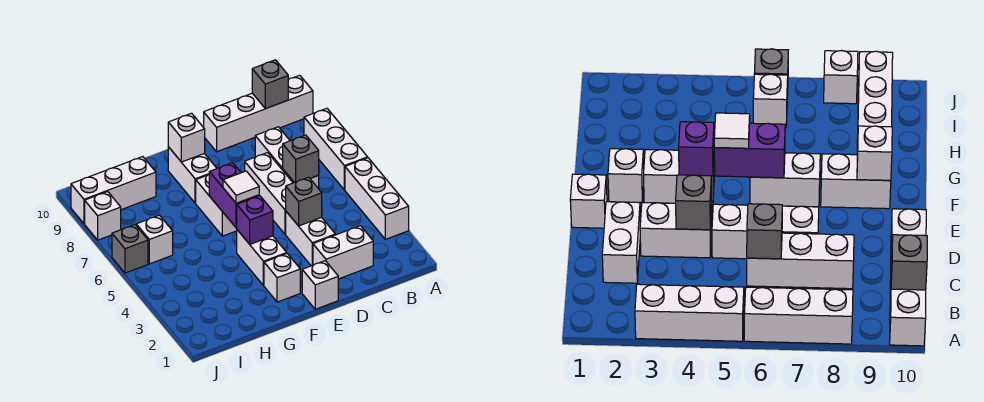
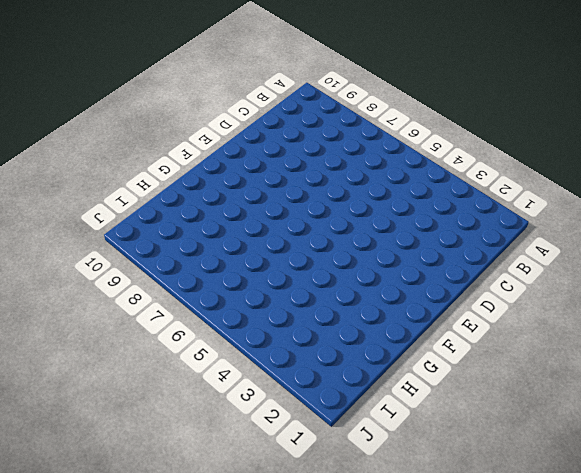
none -> white brick A3:A5 level 1
none -> white brick A6:A8 level 1
none -> white brick A10:D10 level 1

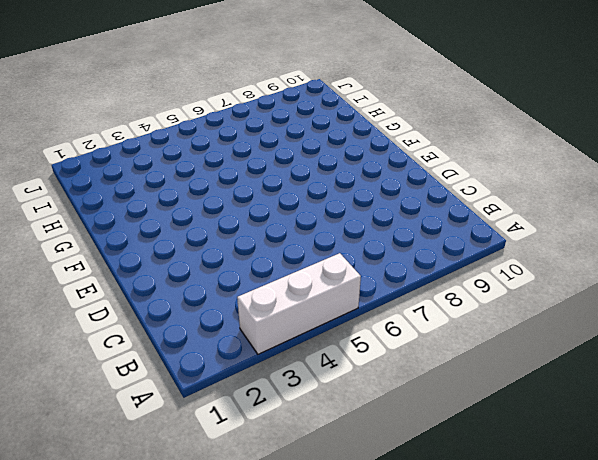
none -> white brick A6:A8 level 1
none -> white brick A10:D10 level 1
none -> white brick C2:D2 level 1

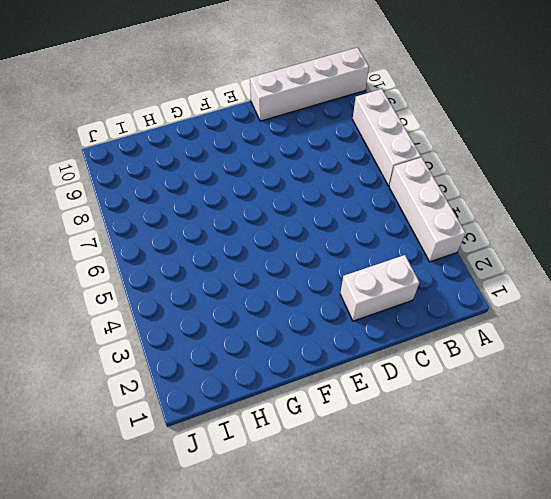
none -> white brick C6:C8 level 1
none -> white brick D3:D4 level 1
none -> white brick D5:D7 level 1

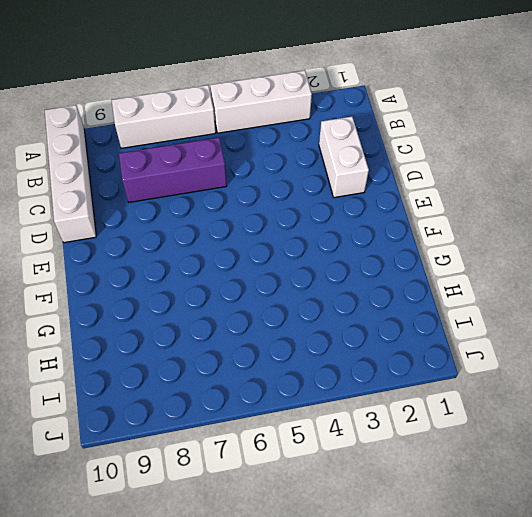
purple brick C6:C8 level 1 -> white brick C6:C8 level 1
none -> white brick D3:D4 level 1
none -> white brick D5:D7 level 1
none -> white brick E1 level 1

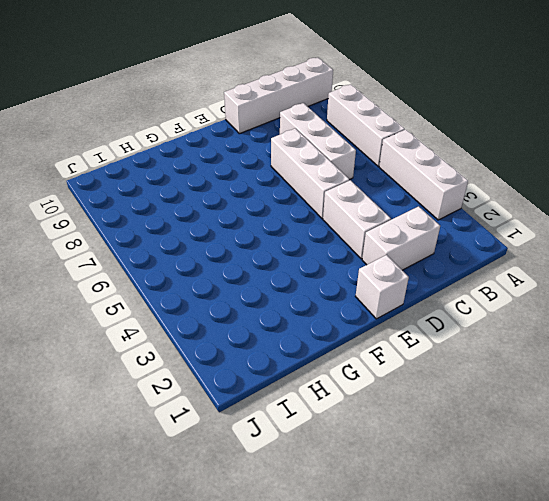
none -> white brick F2 level 1
none -> white brick F3:F4 level 1
none -> white brick F6:F7 level 1

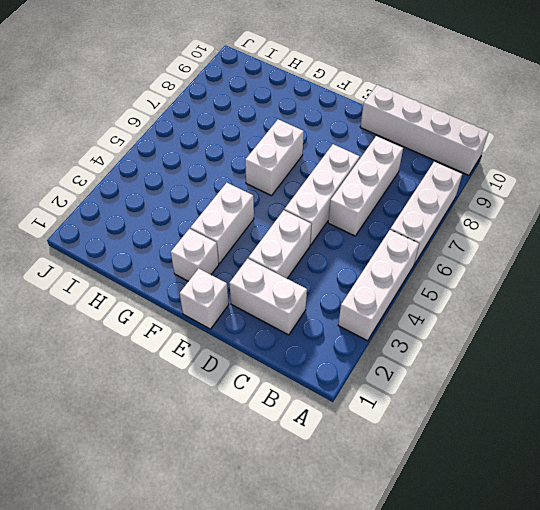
none -> white brick F8:F9 level 1
none -> white brick H9:J9 level 1
none -> white brick I6 level 1

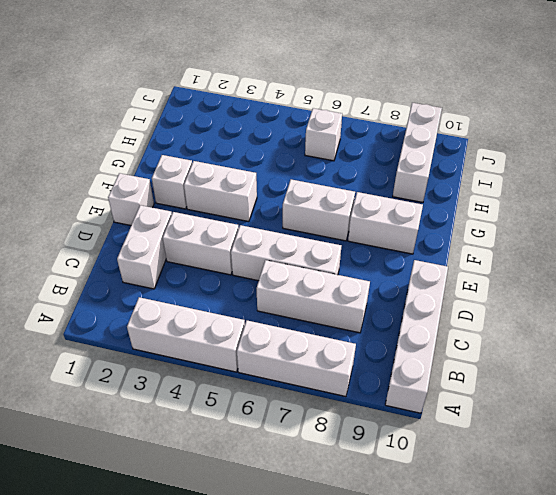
none -> grey brick J6 level 1
none -> white brick J8 level 1
none -> grey brick B10 level 2

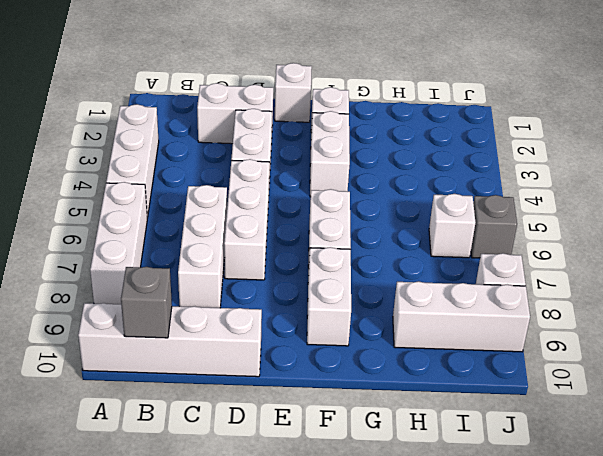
none -> grey brick C6 level 2
none -> grey brick D4 level 2
none -> purple brick F4 level 2

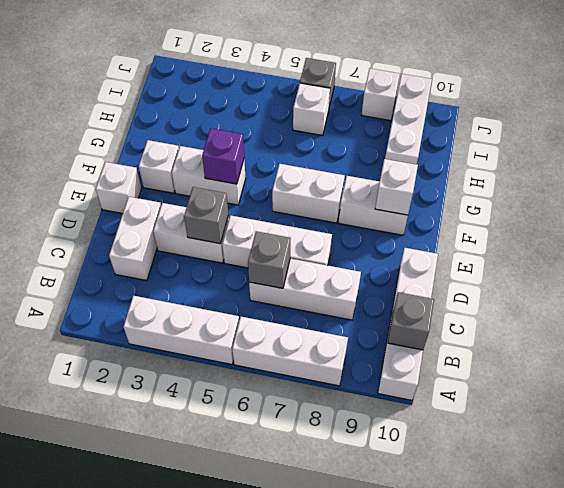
none -> purple brick F5:F6 level 2
none -> white tile F5 level 3

